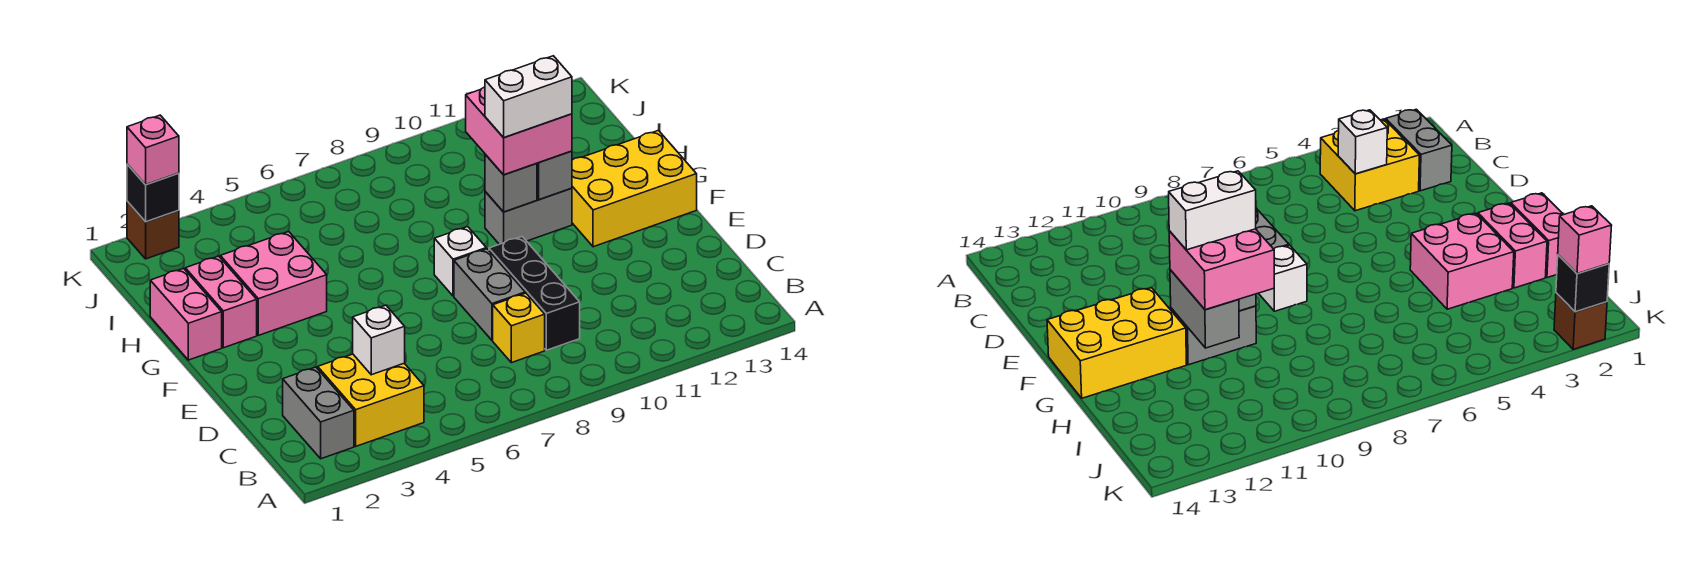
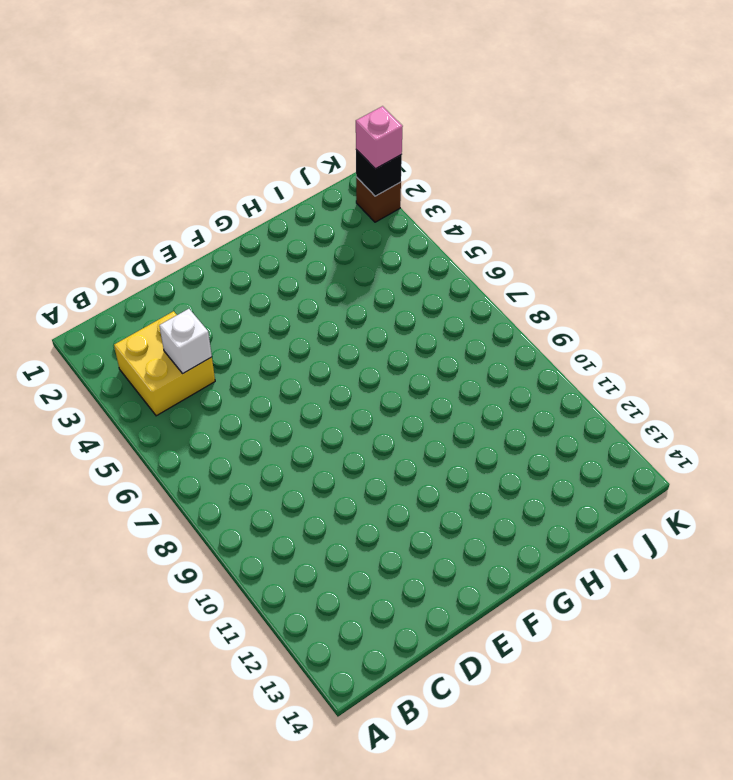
none -> grey brick B2:C2 level 1
none -> yellow brick C8 level 1
none -> black brick C9:E9 level 1

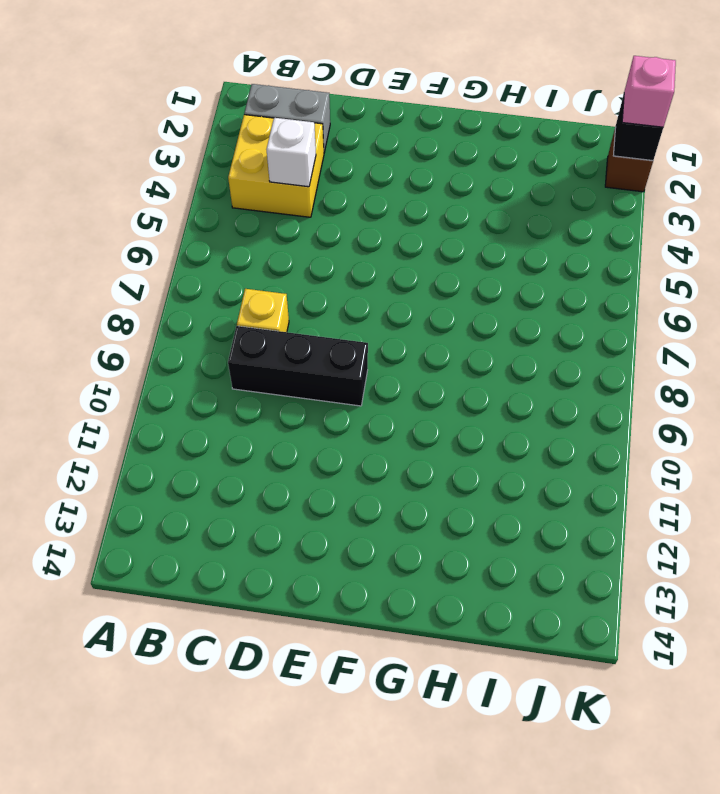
none -> grey brick D8:E8 level 1
none -> white brick F8 level 1
none -> yellow brick F12:G14 level 1

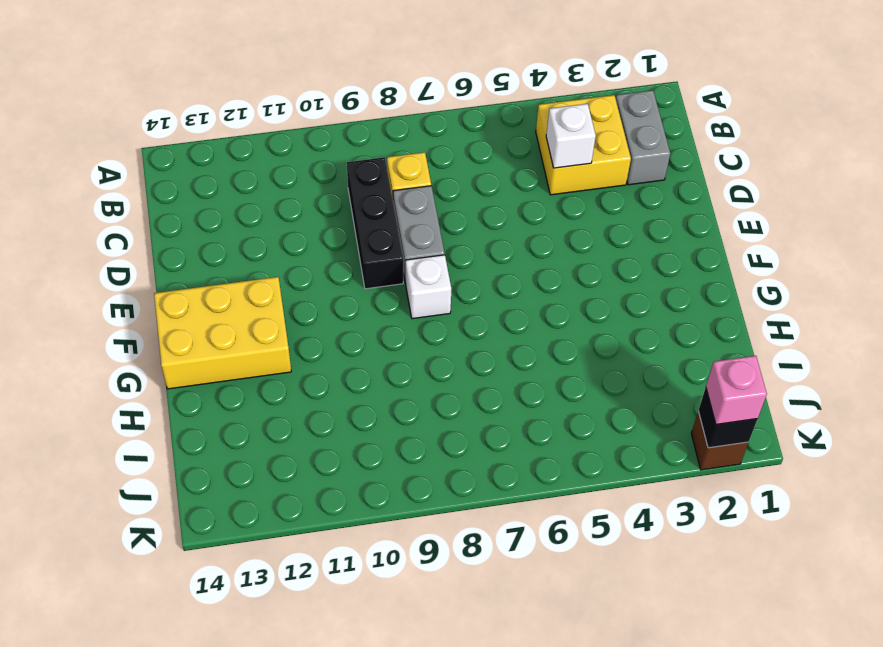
none -> pink brick G1:H1 level 1
none -> pink brick G2:H2 level 1
none -> pink brick G3:H4 level 1

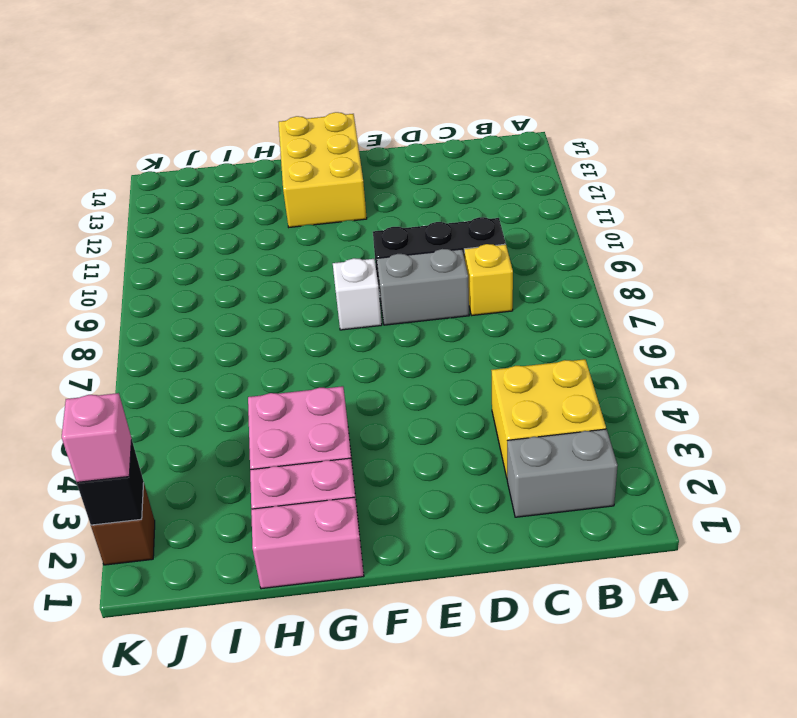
none -> grey brick G10:G11 level 1
none -> white brick C4 level 2
none -> grey brick G10 level 2

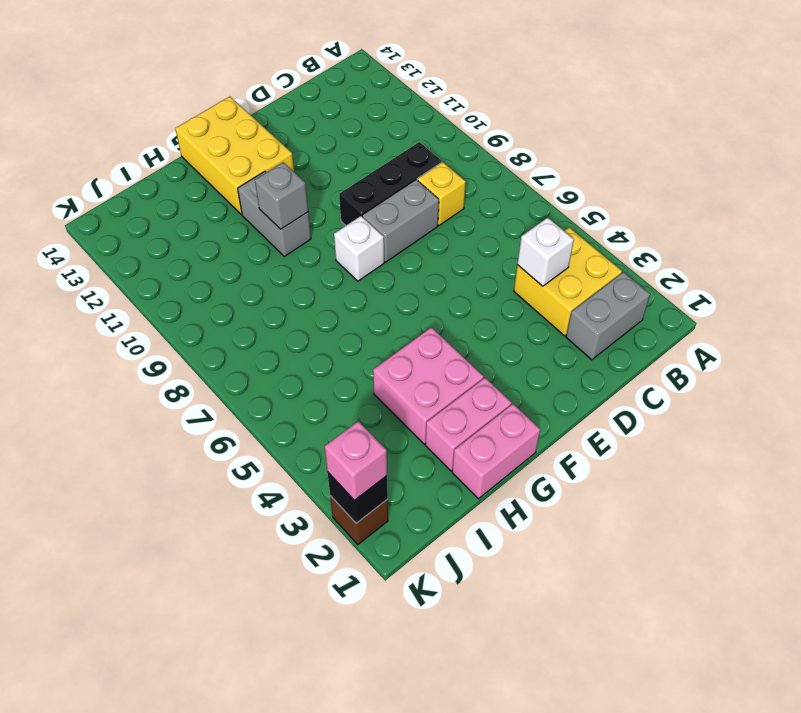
none -> grey brick G11:H11 level 2
none -> pink brick G10:H11 level 3
none -> white brick G10:G11 level 4

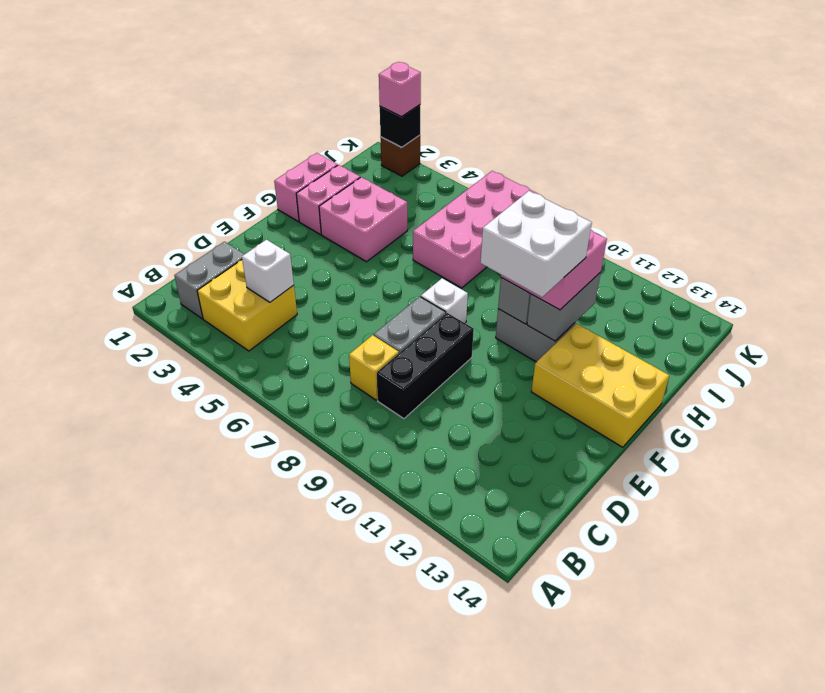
white brick F10:G11 level 4 -> white brick G10:G11 level 4
pink brick H6:K7 level 1 -> none

